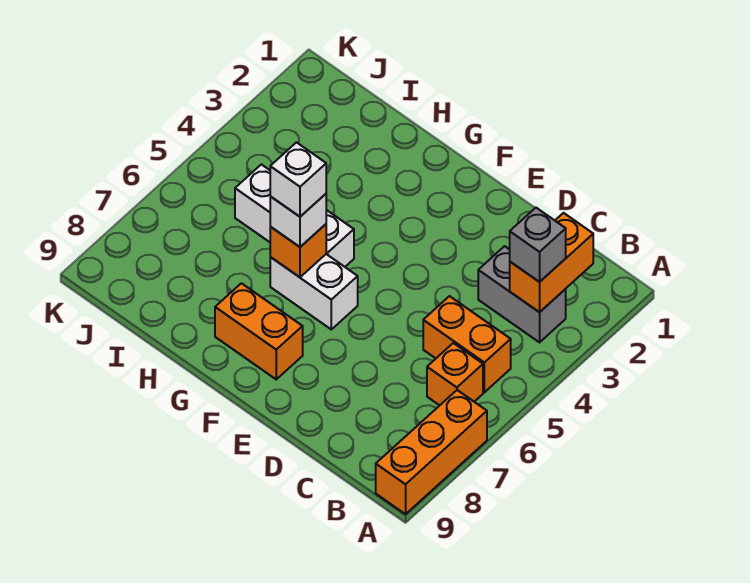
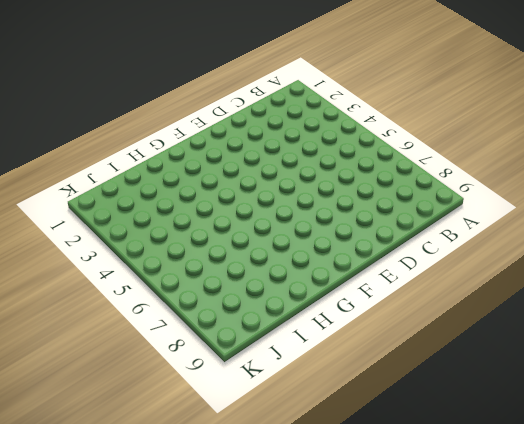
none -> orange brick A7:A9 level 1
none -> grey brick B3:C3 level 1
none -> orange brick B5:C5 level 1

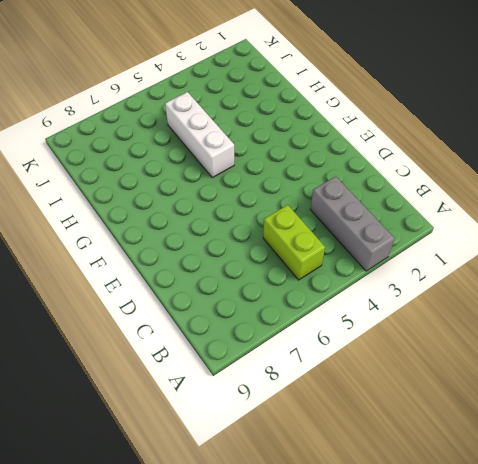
grey brick A3:C3 level 1 -> grey brick B3:C3 level 1
lime brick B5:C5 level 1 -> orange brick B5:C5 level 1
none -> orange brick A7:A9 level 1
none -> orange brick B6 level 1
none -> white brick F6:G6 level 1

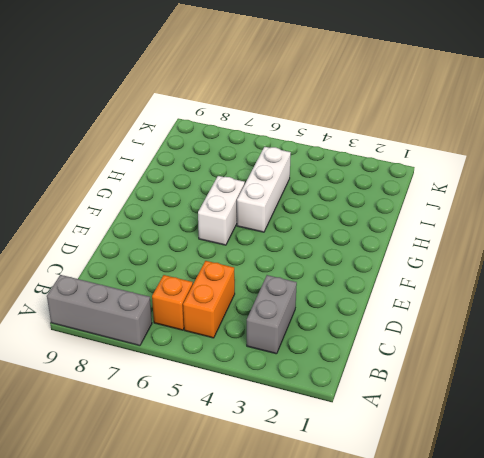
grey brick A7:A9 level 1 -> orange brick A7:A9 level 1
none -> orange brick F8:G8 level 1
none -> orange brick B2:B3 level 2
none -> orange brick G6 level 2

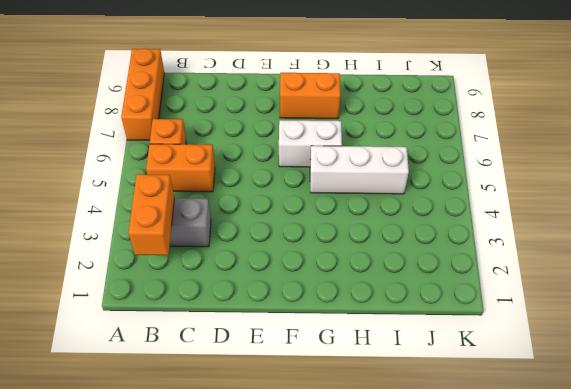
none -> orange brick G6 level 2
none -> grey brick B3 level 3
none -> white brick G6 level 3

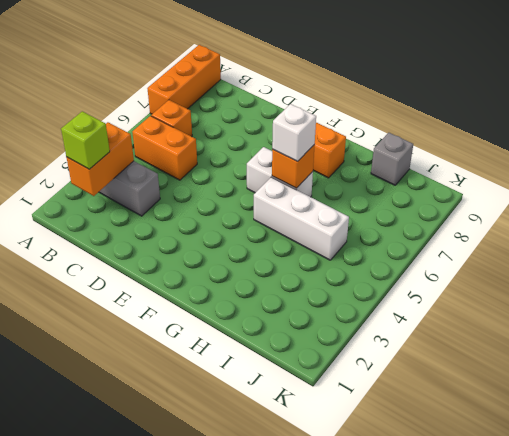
lime brick B2 level 3 -> none
grey brick I9 level 1 -> grey brick B3 level 3
none -> white brick G6 level 4

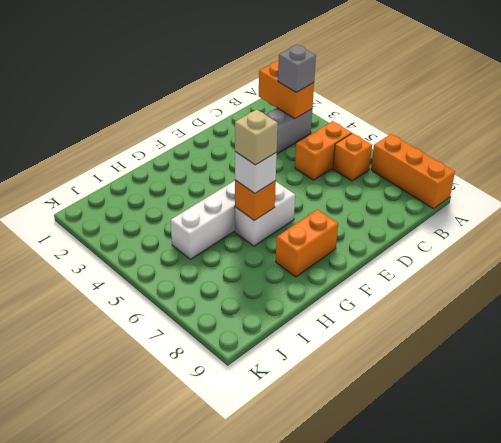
tan brick G6 level 4 -> white brick G6 level 4

